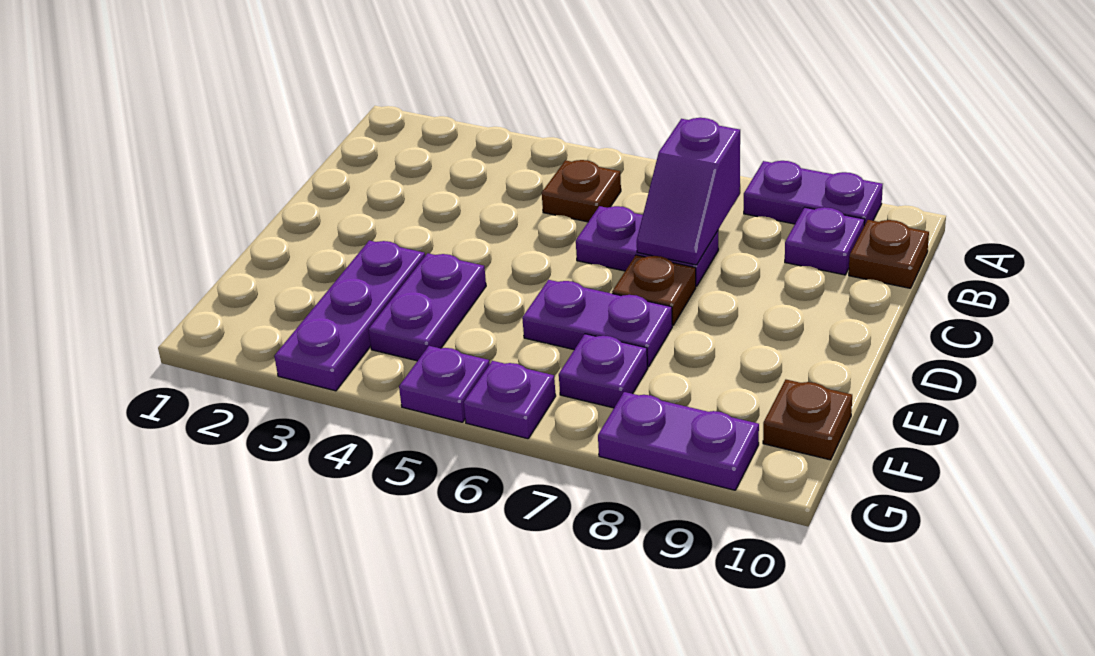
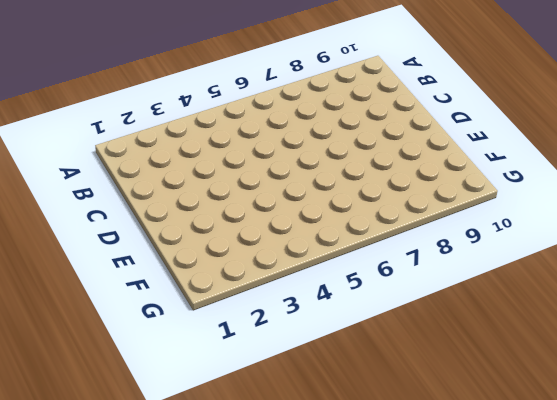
none -> purple plate A8:A9 level 1
none -> brown plate B5 level 1
none -> purple plate B9 level 1

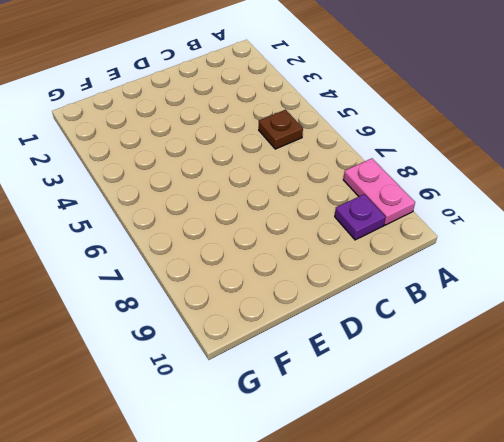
pink plate A8:A9 level 1 -> purple plate A8:A9 level 1
none -> brown plate B10 level 1
none -> purple plate C6:C7 level 1
none -> brown plate D7 level 1

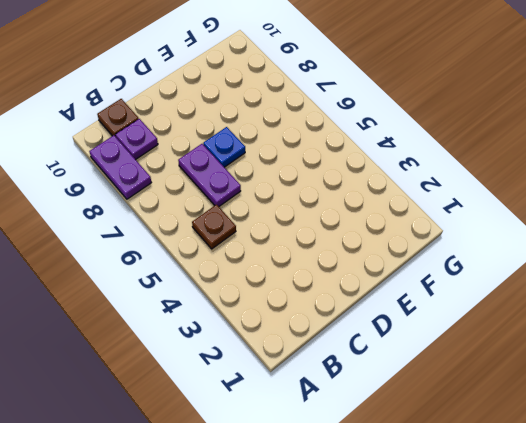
blue plate D7 level 1 -> brown plate D7 level 1
none -> purple plate E3:G3 level 1
none -> purple plate E4:F4 level 1
none -> purple plate E6:E7 level 1

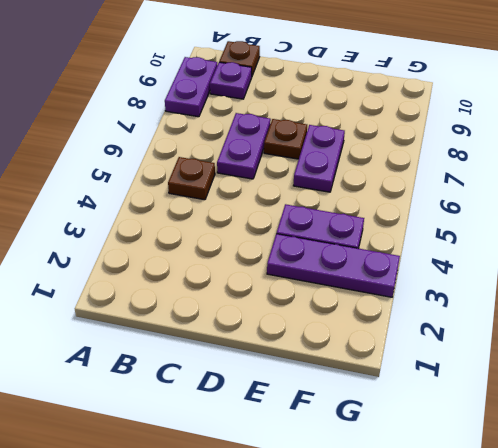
none -> purple plate F7 level 1
none -> brown plate F10 level 1
none -> purple plate G5 level 1

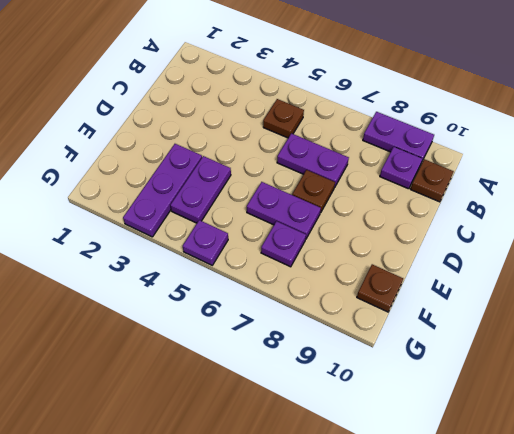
none -> purple plate G6 level 1
none -> purple plate G8:G9 level 1
none -> purple slope B7:C7 level 2 top B

